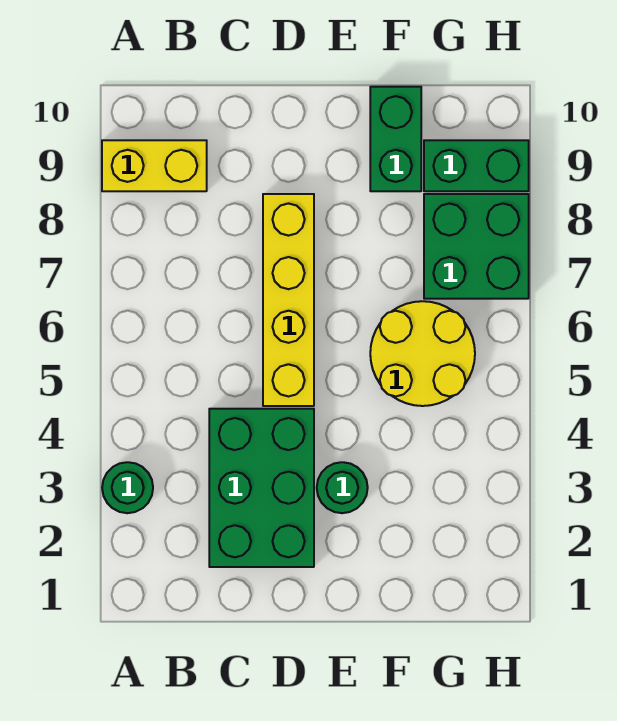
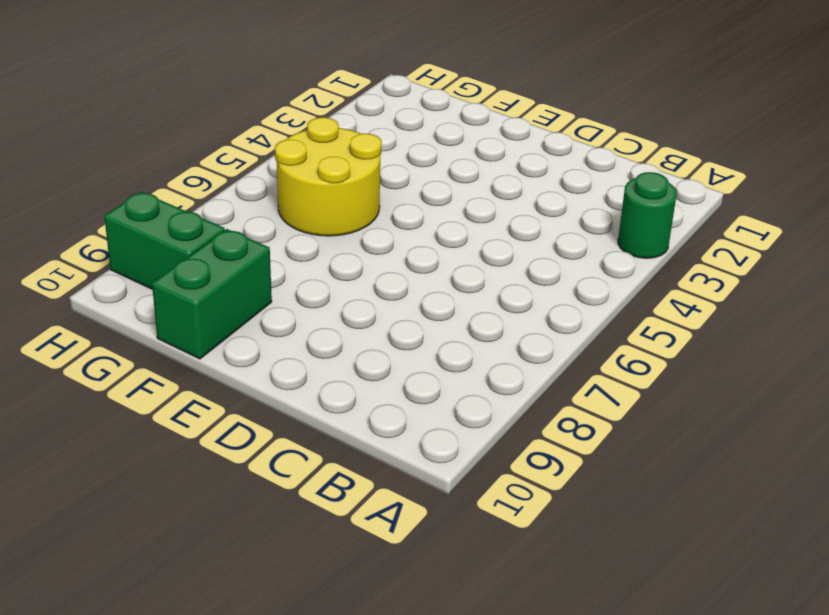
none -> yellow brick A9:B9 level 1
none -> green brick C2:D4 level 1

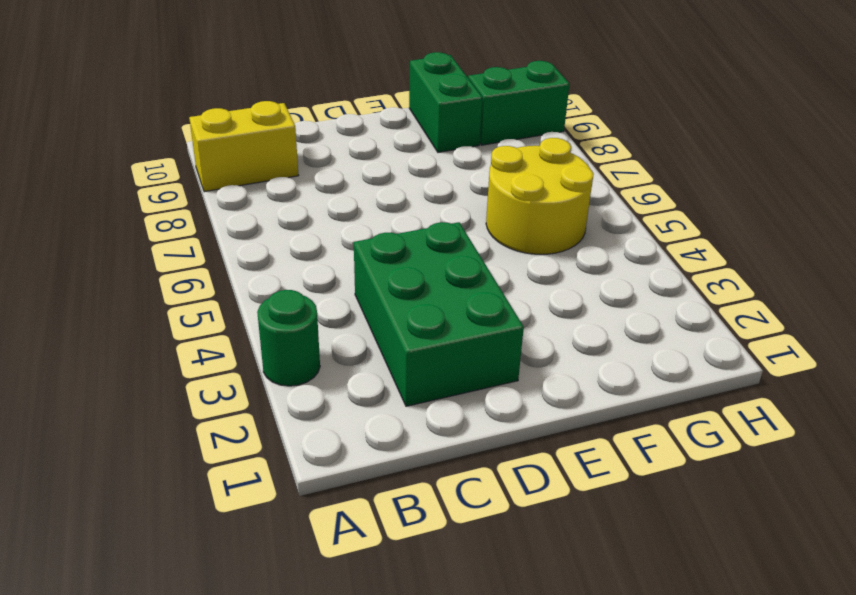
none -> yellow brick D5:D8 level 1
none -> green round brick E3 level 1

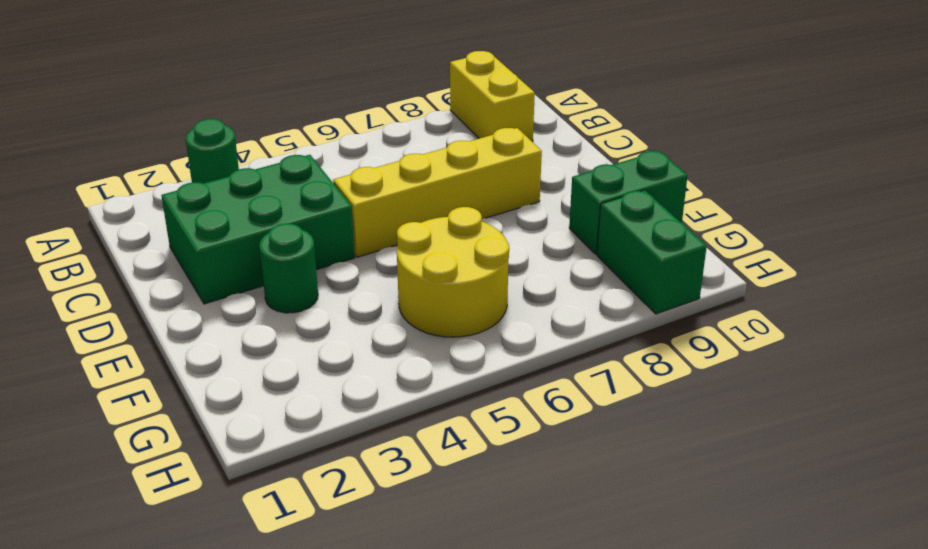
none -> green brick G7:H8 level 1

